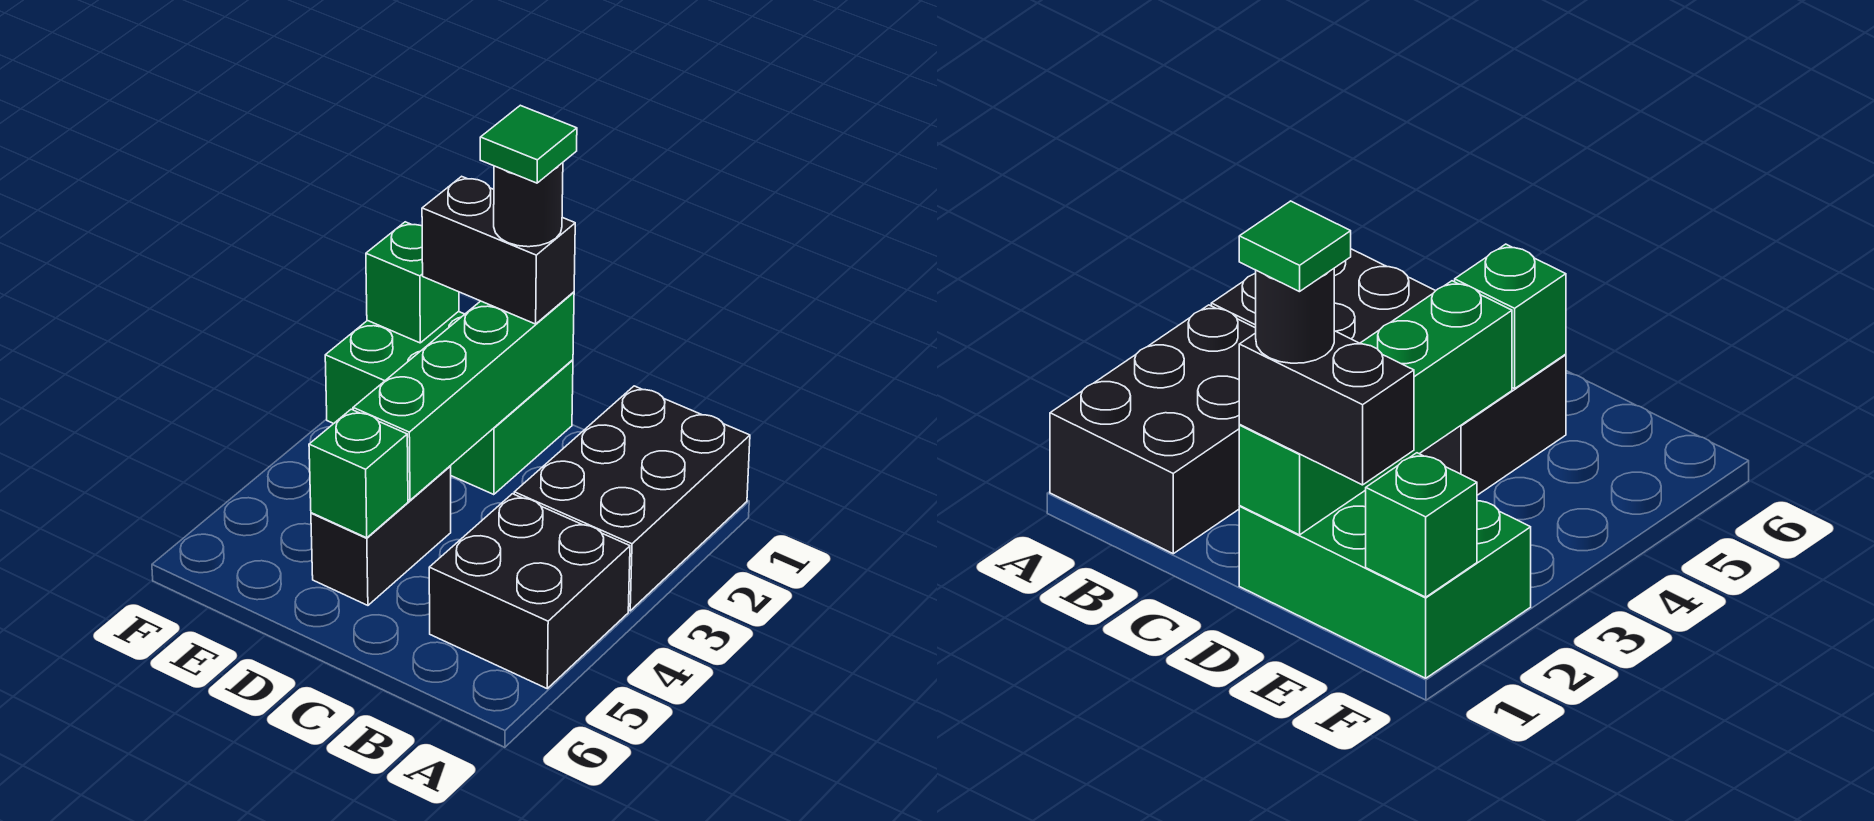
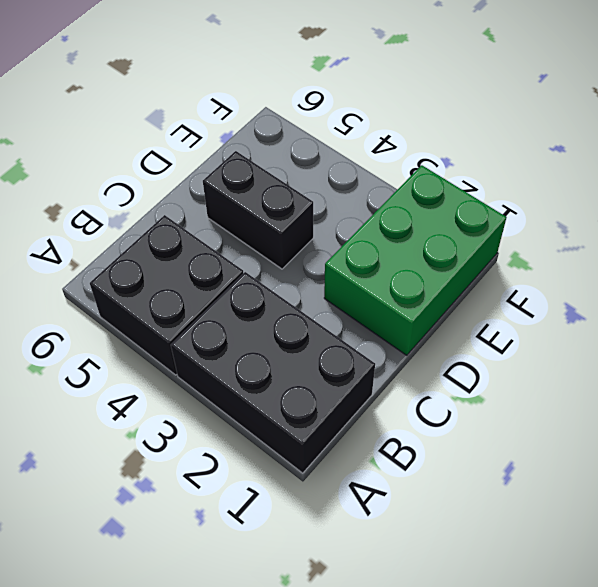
none -> green brick D1:D4 level 2
none -> green brick D5 level 2

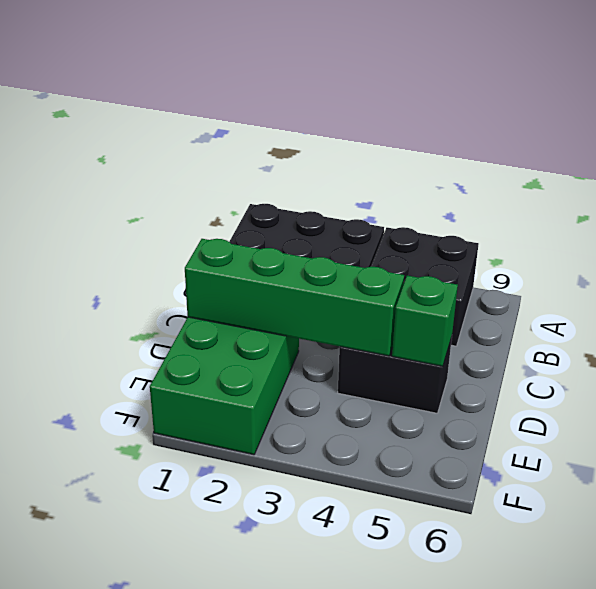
none -> green brick F1 level 2
none -> black brick D1:E1 level 3

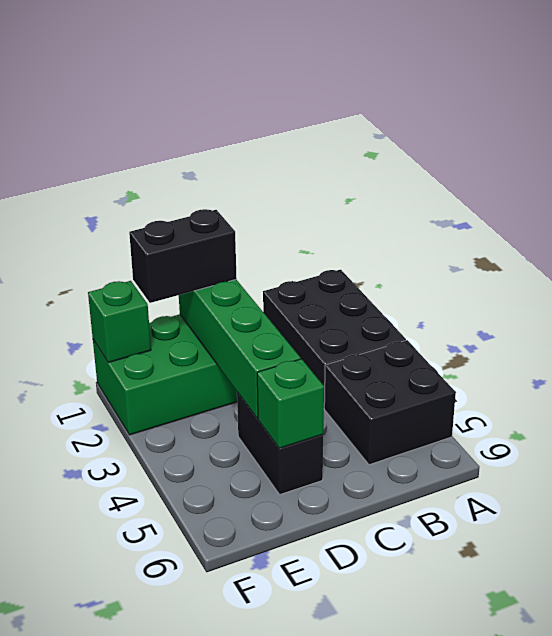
none -> black round brick D1 level 4
none -> green tile D1 level 5

